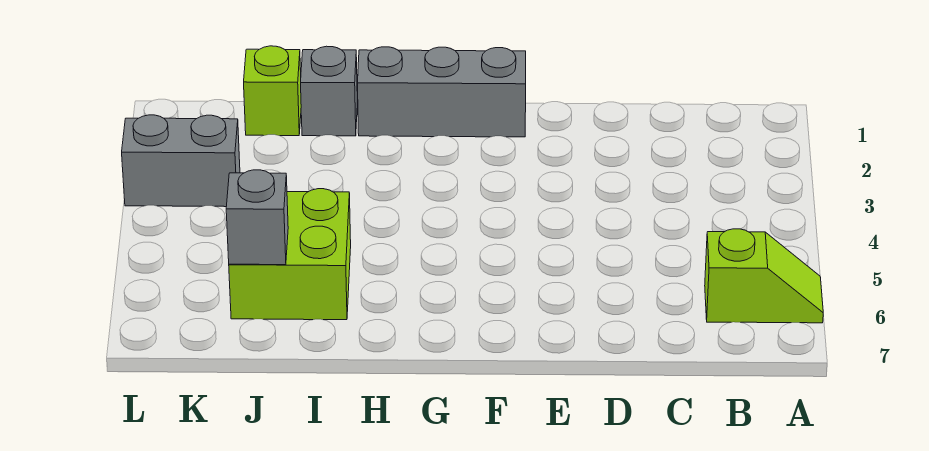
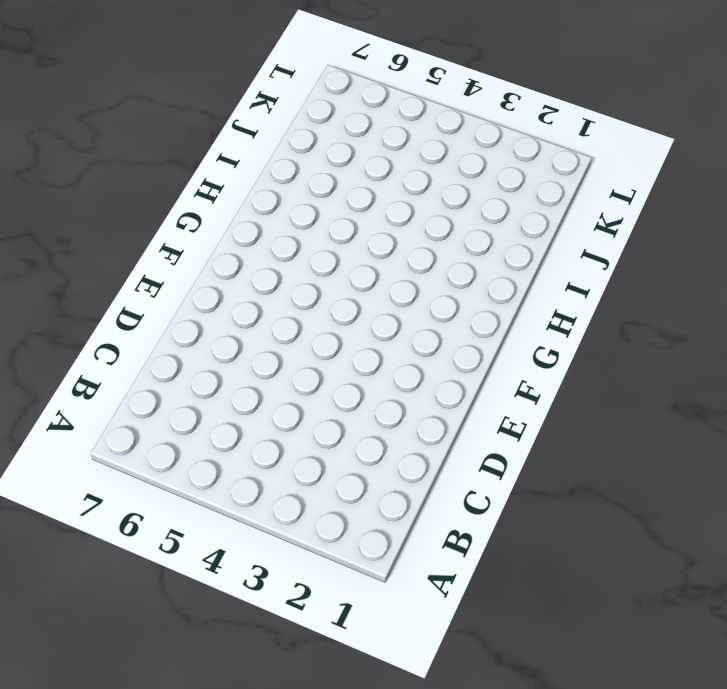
none -> lime slope A6:B6 level 1 top B
none -> grey brick F1:H1 level 1

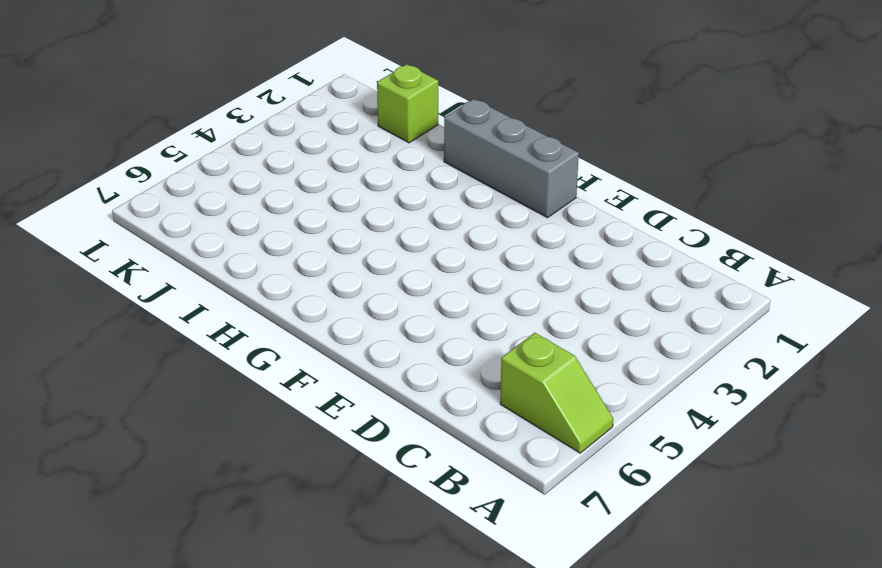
none -> grey brick I1 level 1
none -> lime brick I5:J6 level 1

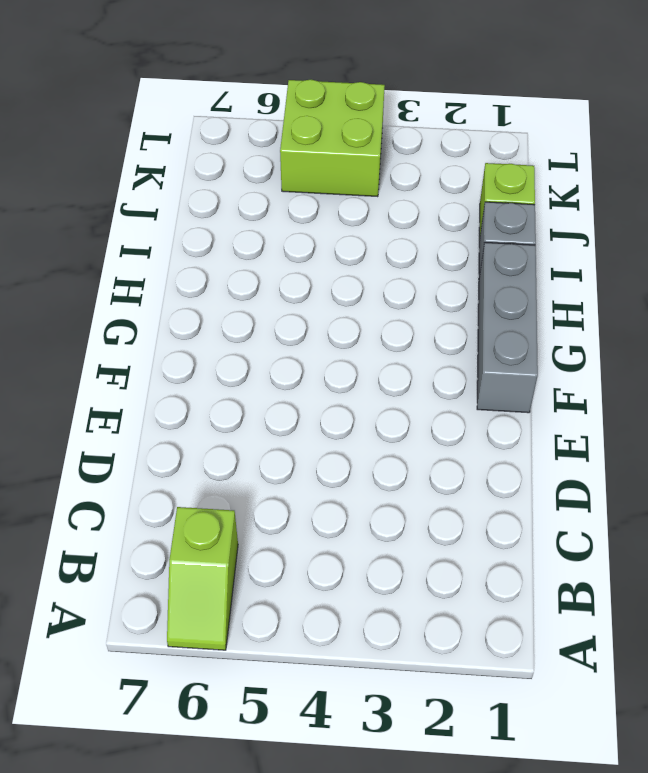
lime brick K4:L5 level 1 -> lime brick I5:J6 level 1
none -> grey brick K3:L3 level 1
none -> grey brick J6 level 2

